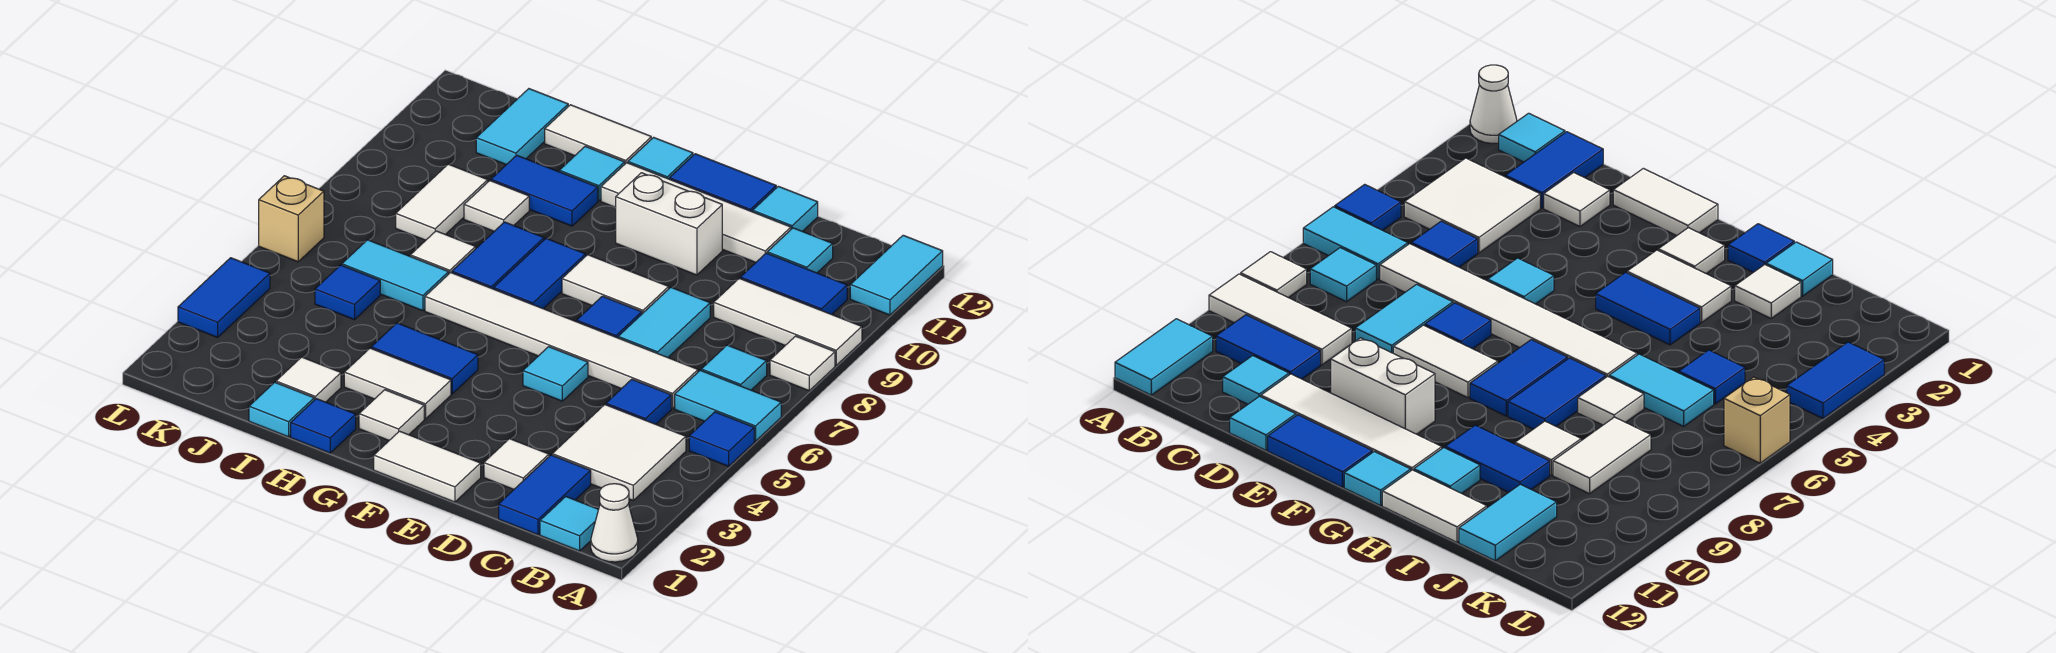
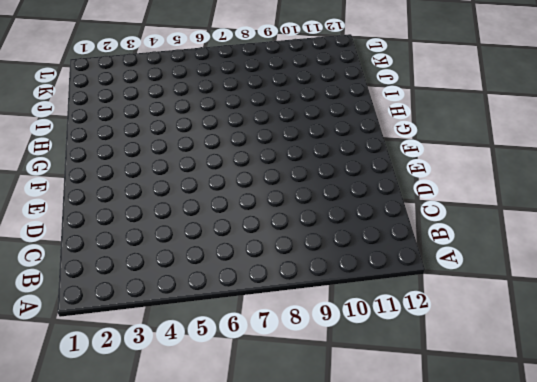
none -> white cone A1 level 1
none -> blue tile A5 level 1
none -> cyan tile A6:B6 level 1
none -> white tile A8 level 1

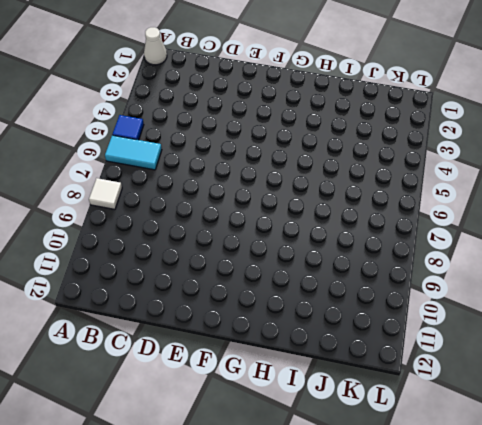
none -> white tile A9:C9 level 1
none -> cyan tile A11:A12 level 1
none -> cyan tile B1 level 1
none -> white tile B3:C4 level 1

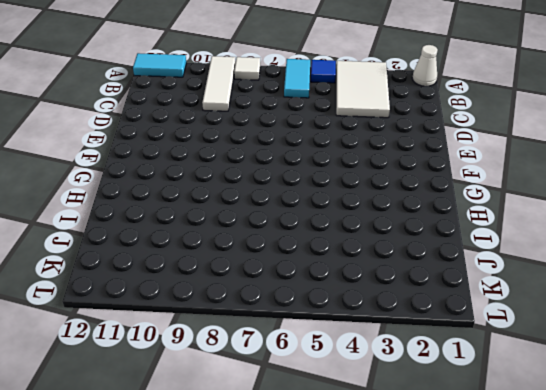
white tile A3:C4 level 1 -> white tile B3:C4 level 1
none -> cyan tile B1 level 1
none -> cyan tile B7 level 1
none -> blue tile B10:C10 level 1
none -> blue tile C1:C2 level 1

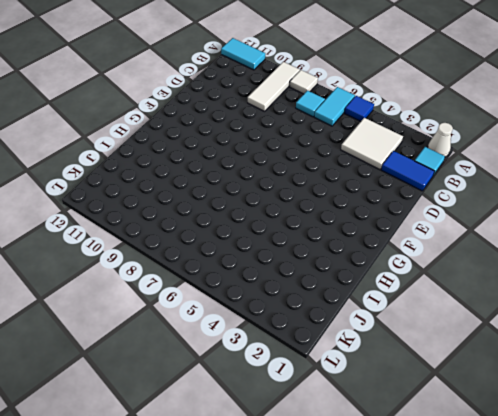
none -> blue tile B10:C10 level 1
none -> blue tile C5 level 1
none -> white tile C6:H6 level 1
none -> cyan tile C11 level 1

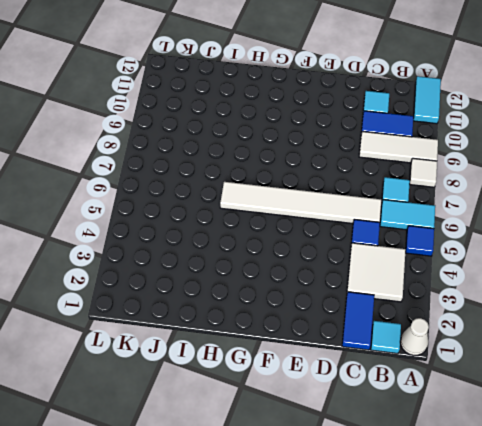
none -> white tile D2 level 1
none -> cyan tile D7:D8 level 1
none -> white tile D11:G11 level 1
none -> cyan tile D12 level 1

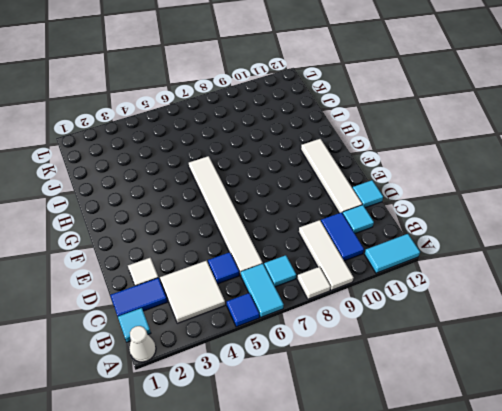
none -> cyan tile D7:D8 level 1
none -> white tile E1:F1 level 1
none -> cyan tile E5 level 1
none -> blue tile E7 level 1

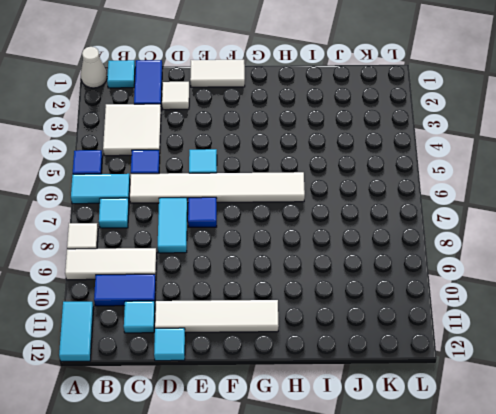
none -> white tile E8:F8 level 1
none -> white brick E10:F10 level 1
none -> blue tile E12:F12 level 1
none -> white tile G2 level 1

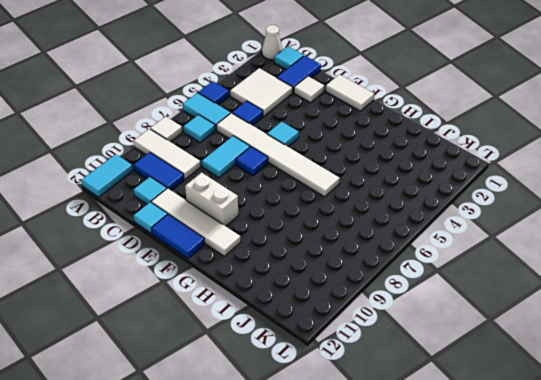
none -> white tile E8:F8 level 1
none -> white tile G2 level 1
none -> white tile G3:H3 level 1
none -> blue tile G4:H4 level 1

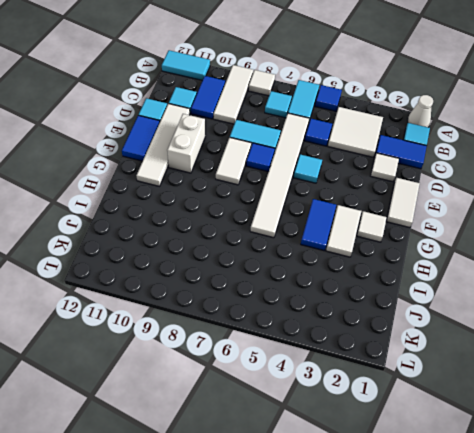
none -> blue tile G7:G8 level 1
none -> cyan tile G12 level 1
none -> blue tile H1 level 1
none -> blue tile H7:H8 level 1

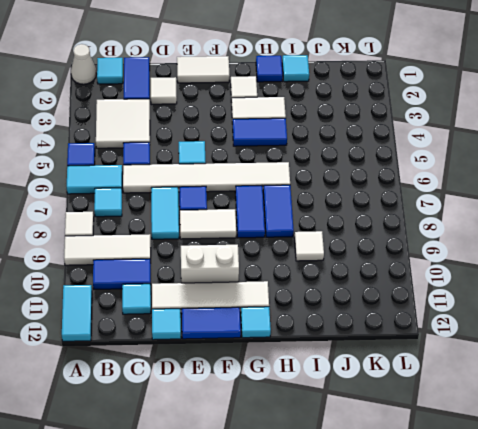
none -> blue tile H10:I10 level 1
none -> cyan tile H11 level 1
none -> white tile H12:I12 level 1
none -> white tile I2 level 1

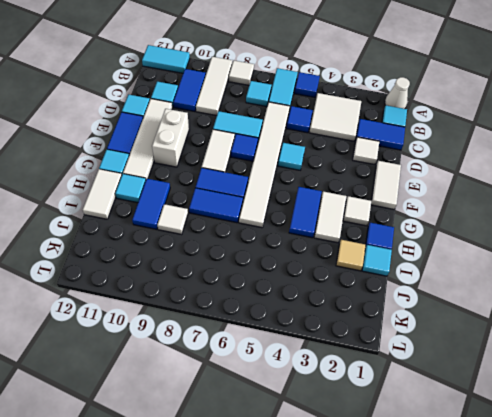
tan tile I2 level 1 -> white tile I2 level 1
none -> cyan tile I6:J6 level 1
none -> white tile I7 level 1
none -> blue tile J5 level 1
none -> white tile J8:J9 level 1

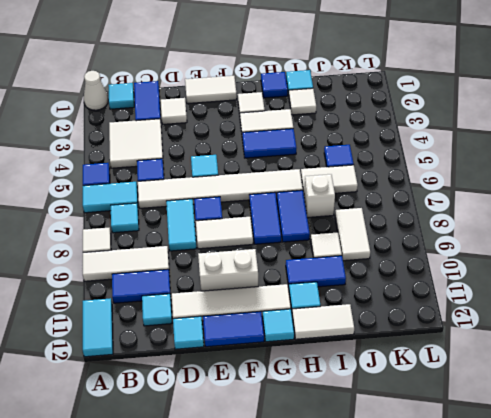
white tile I6:J6 level 1 -> cyan tile I6:J6 level 1
white brick I7 level 1 -> white tile I7 level 1
none -> cyan tile J11:J12 level 1
none -> blue tile L3:L4 level 1
none -> tan brick L6 level 1

